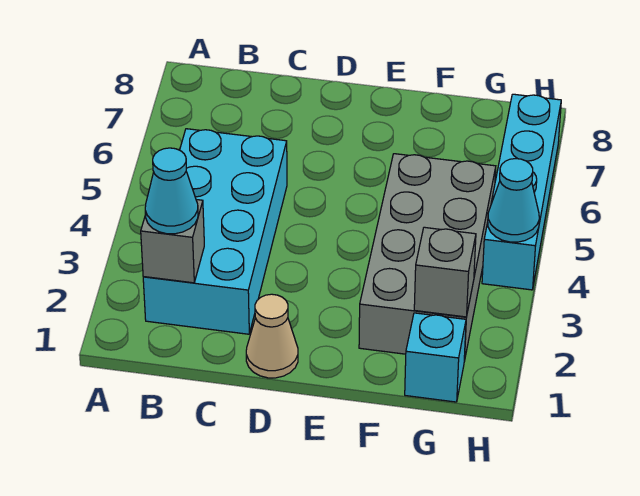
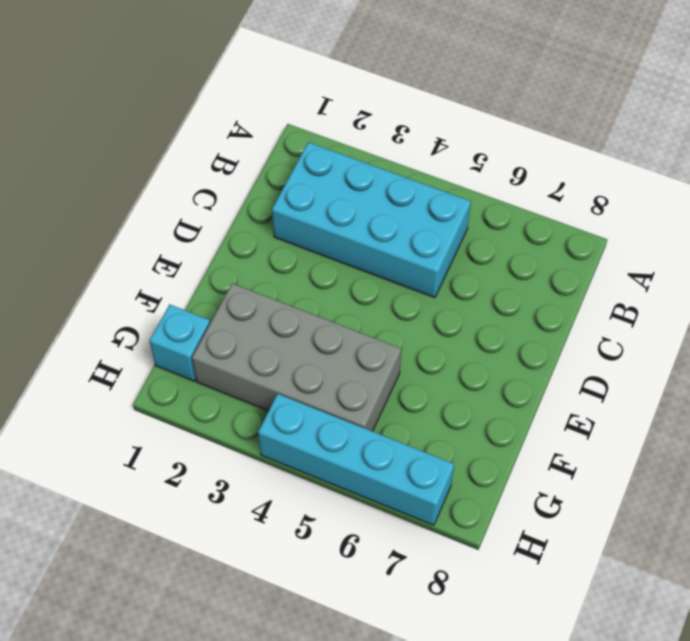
none -> tan cone D1 level 1
none -> grey brick B2 level 2

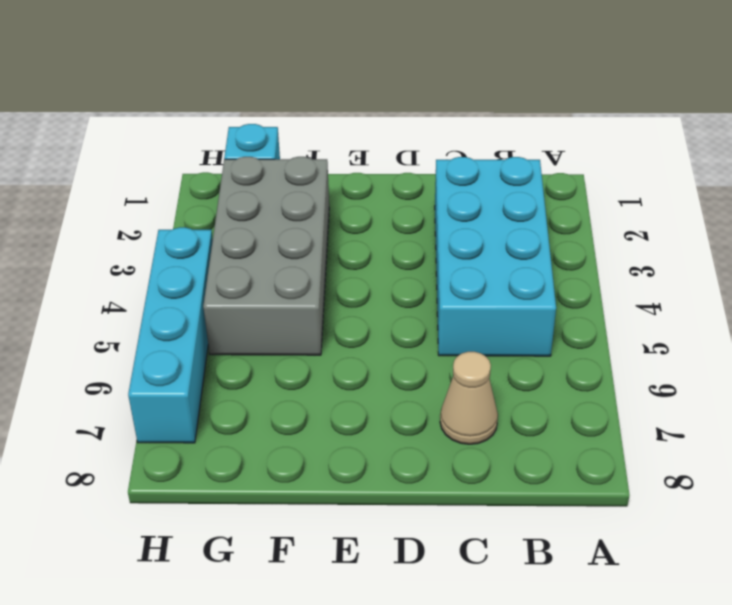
tan cone C7 level 1 -> tan cone D1 level 1
none -> grey brick B2 level 2
none -> grey brick G2 level 2

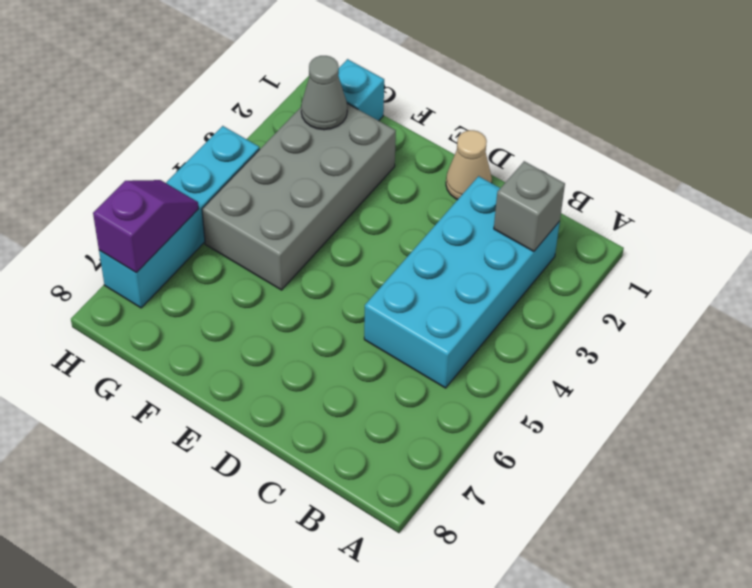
grey cone G2 level 2 -> grey brick G2 level 2
purple slope H6:H7 level 2 top 7 -> none
none -> cyan cone H4 level 2
none -> cyan cone B2 level 3

